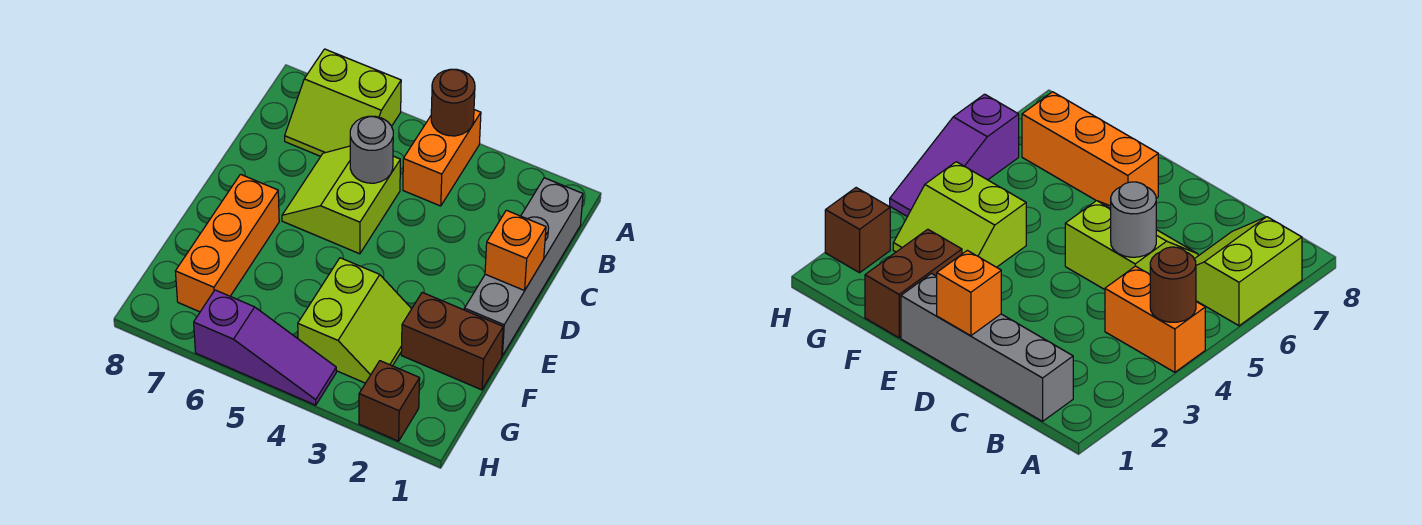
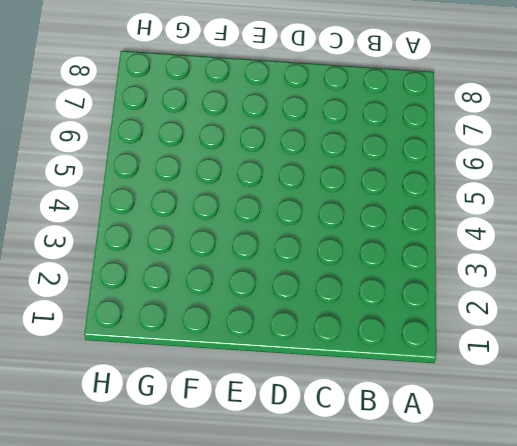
none -> orange brick A4:B4 level 1
none -> lime slope A6:B7 level 1 top A
none -> grey brick B1:E1 level 1

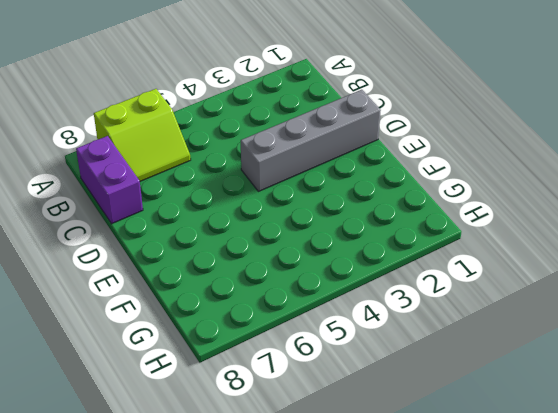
purple brick B8:C8 level 1 -> none
grey brick D1:D4 level 1 -> grey brick B1:E1 level 1
none -> orange brick A4:B4 level 1
none -> lime slope C5:D6 level 1 top 5
none -> orange brick E7:G7 level 1

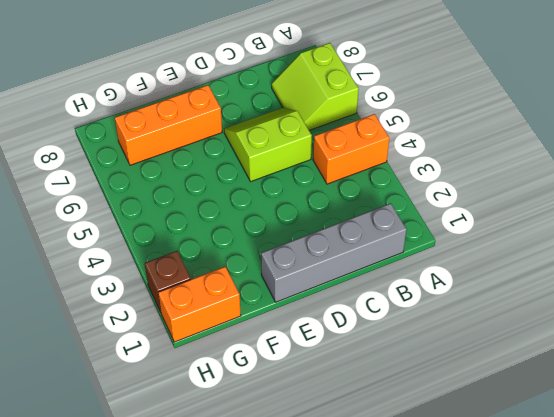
orange brick G1:H1 level 1 -> none
none -> brown brick F1:F2 level 1
none -> lime slope F3:G4 level 1 top 4
none -> purple slope H4:H6 level 1 top 6

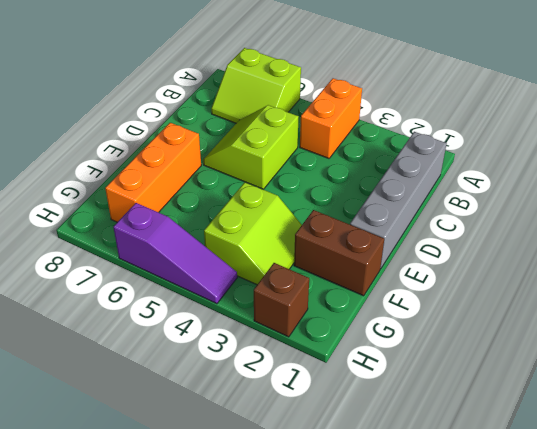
none -> brown round brick A4 level 2
none -> grey round brick C5 level 2
none -> orange brick D1 level 2

